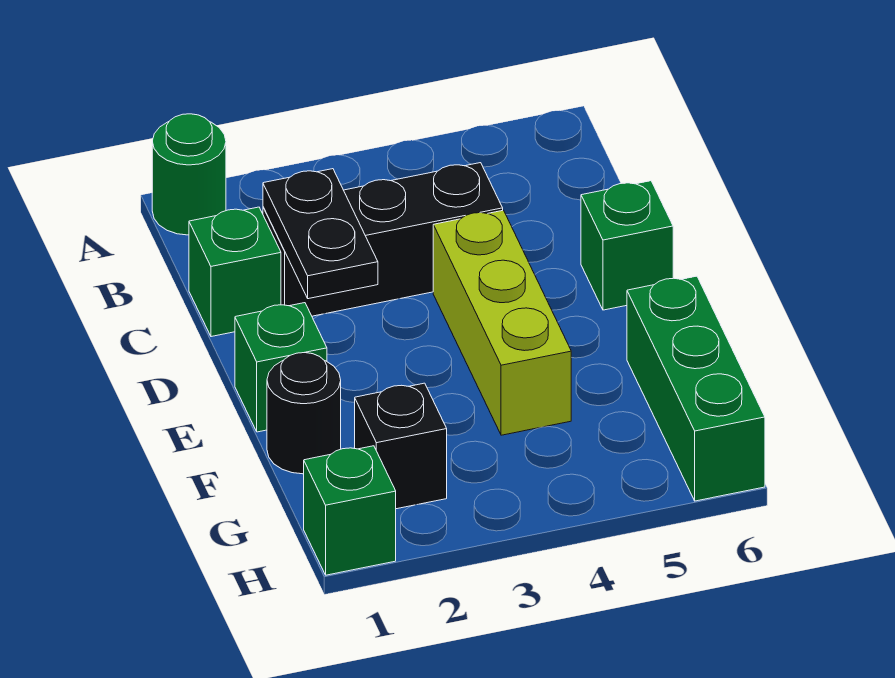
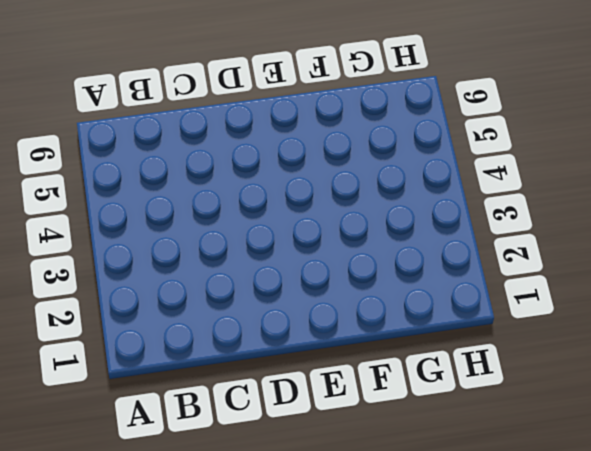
none -> green round brick A1 level 1
none -> green brick C1 level 1

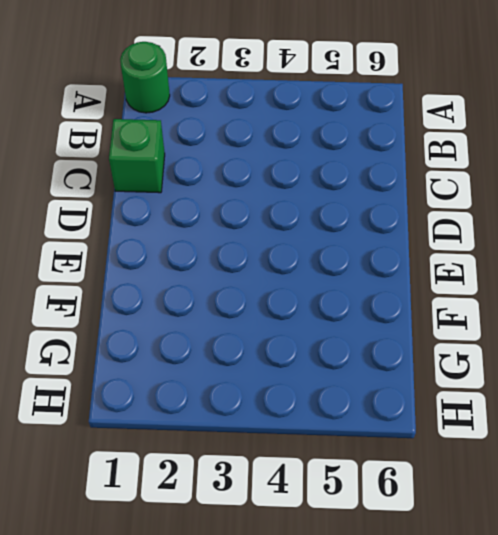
none -> black brick C2:C4 level 1
none -> lime brick D4:F4 level 1

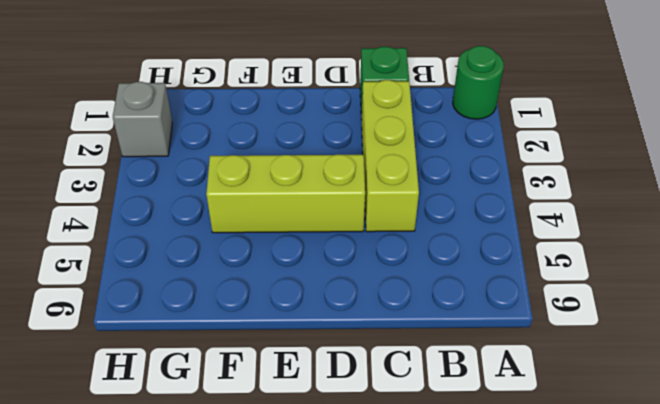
lime brick C2:C4 level 1 -> black brick C2:C4 level 1
grey brick H2 level 1 -> none
none -> green brick D6 level 1
none -> green brick E1 level 1

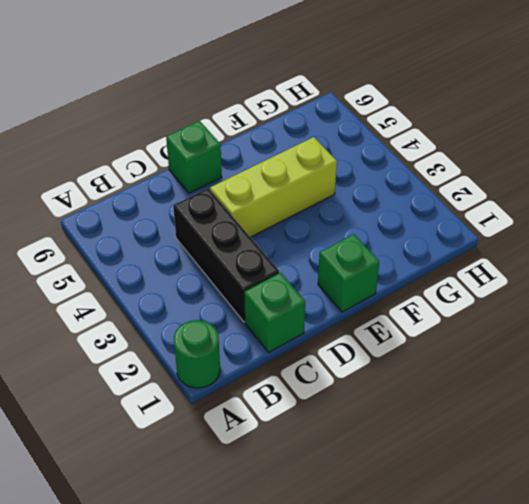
none -> black round brick F1 level 1
none -> green brick F6:H6 level 1

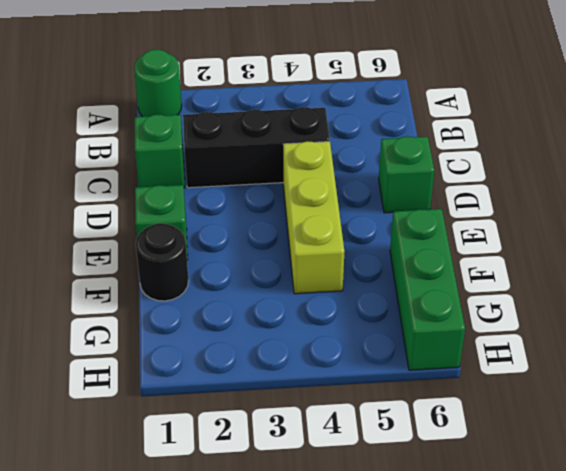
none -> black brick G2 level 1
none -> green brick H1 level 1

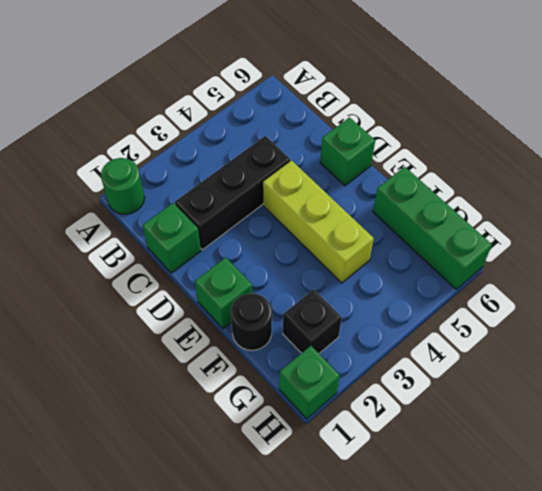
none -> black plate C2:D2 level 2

